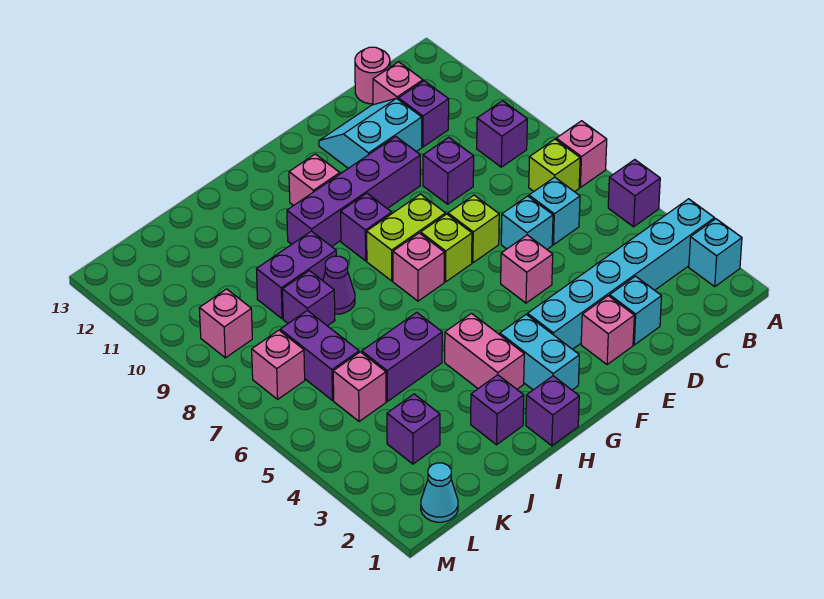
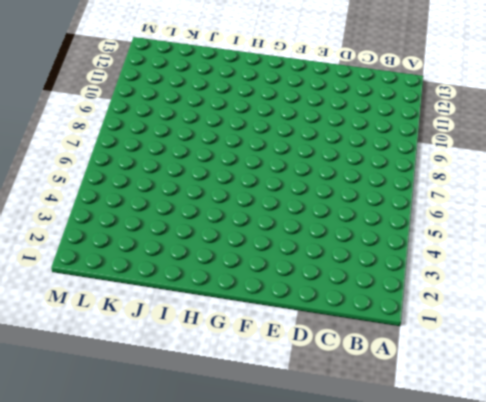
none -> cyan brick A2 level 1
none -> cyan brick A3:F3 level 1
none -> purple brick A5 level 1
none -> pink brick A7 level 1

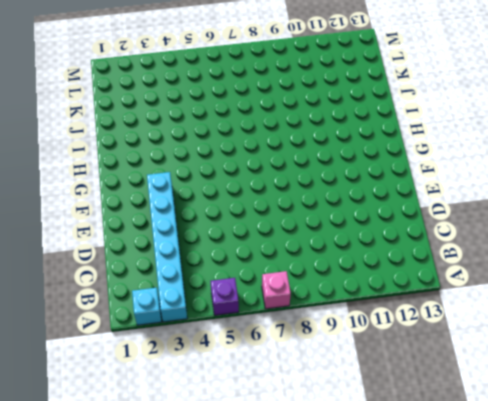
none -> lime brick B7 level 1
none -> purple brick B9 level 1
none -> cyan brick C6 level 1
none -> purple brick C11 level 1

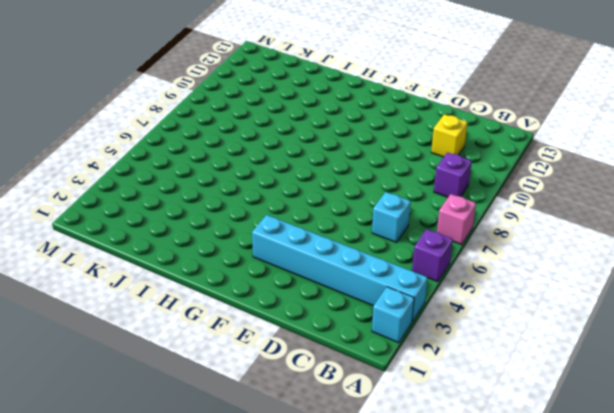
yellow brick C11 level 1 -> purple brick C11 level 1
none -> lime brick B7 level 1
none -> pink brick C12 level 1
none -> pink round brick C13 level 1
none -> cyan brick D2 level 1

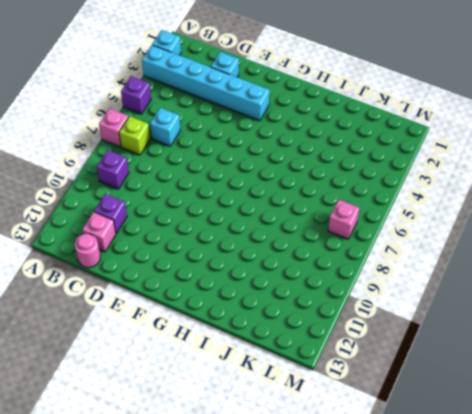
none -> cyan brick D6 level 1
none -> purple brick D9 level 1
none -> cyan slope D11:E12 level 1 top 11
none -> pink brick E2 level 1

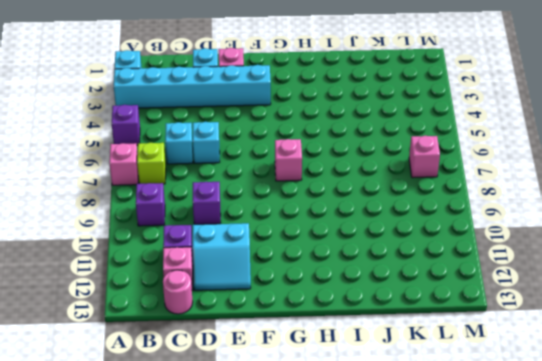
none -> pink brick E5 level 1
none -> lime brick E7 level 1
none -> purple brick E10:H10 level 1
none -> lime brick F7 level 1

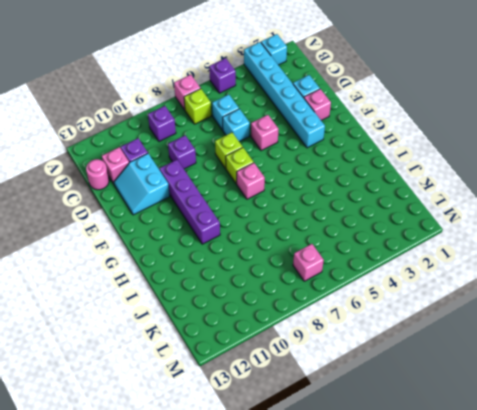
none -> lime brick F8:G8 level 1
none -> cyan brick G2:G3 level 1
none -> purple brick G9 level 1
none -> pink brick G11 level 1

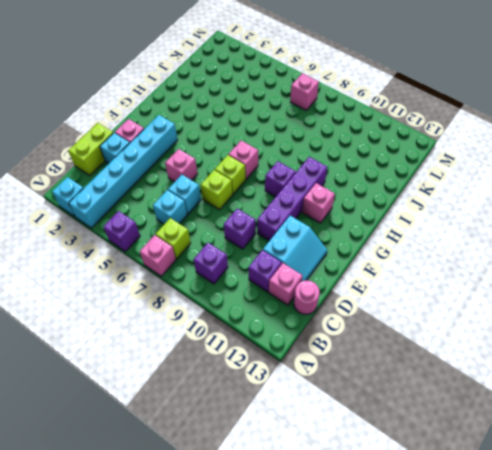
lime brick C1:D1 level 1 -> lime brick F8:G8 level 1
none -> cyan brick G2:G3 level 1
none -> purple brick H1 level 1
none -> pink brick H3:H4 level 1
none -> purple brick I2 level 1

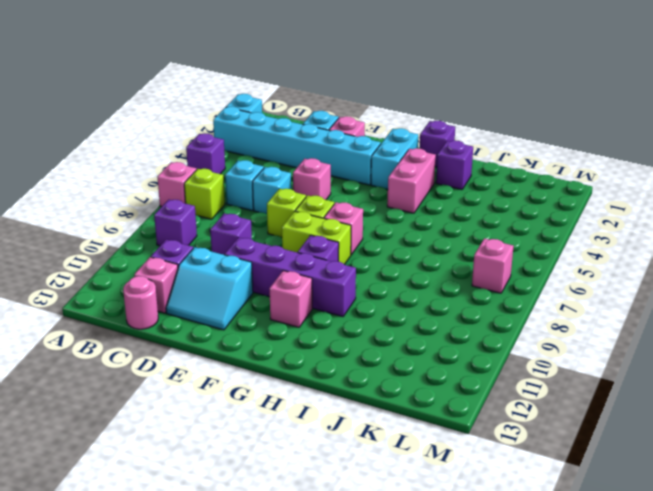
none -> purple brick I5:J5 level 1
none -> purple cone I8 level 1
none -> purple brick I9:J9 level 1
none -> purple brick J8 level 1

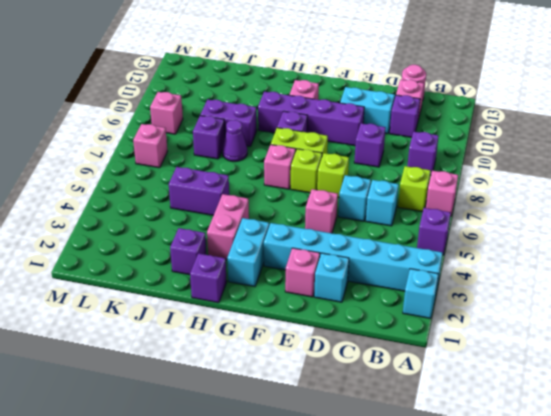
none -> purple brick K3 level 1
none -> pink brick K5 level 1
none -> purple brick K6:K7 level 1
none -> cyan cone L1 level 1

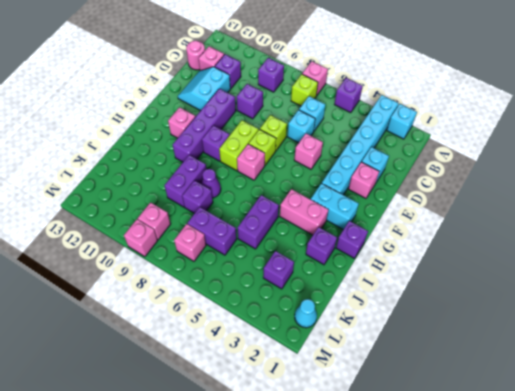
pink brick M9 level 1 -> pink brick K5 level 1

